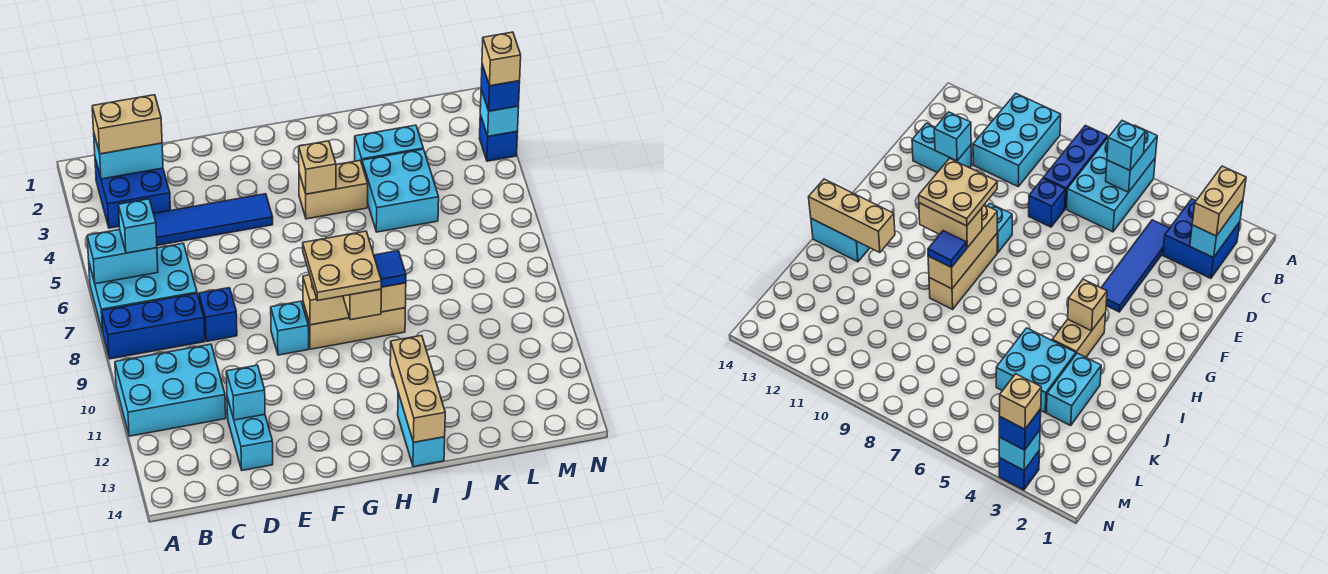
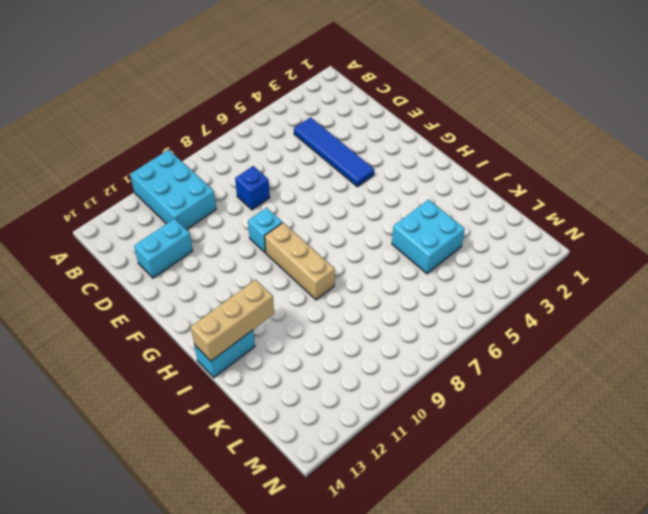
none -> cyan brick A6:C7 level 1
none -> blue brick A8:C8 level 1
none -> blue brick B2:C3 level 1

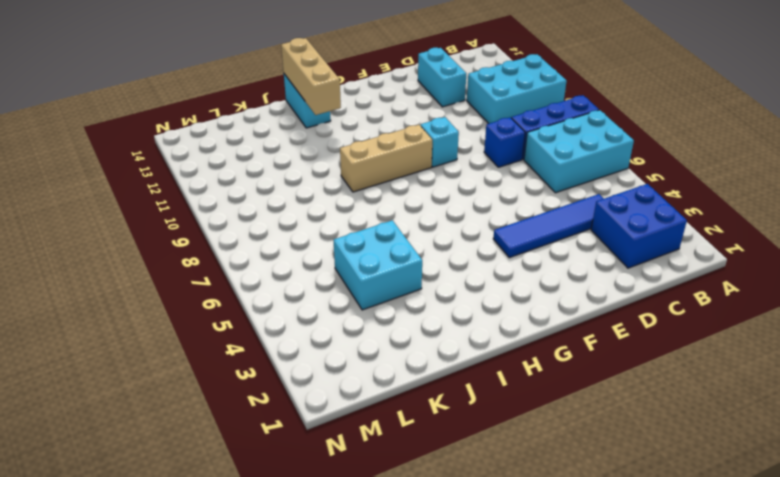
none -> tan brick H4:I4 level 1
none -> cyan brick J3:K3 level 1
none -> blue brick N3 level 1

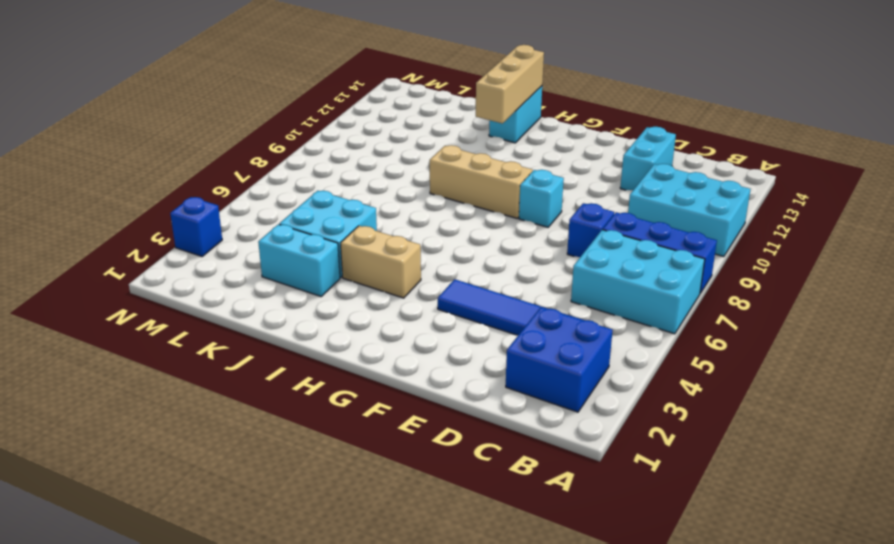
none -> cyan brick A6:B6 level 2
none -> cyan brick B2:C2 level 2
none -> cyan brick D12 level 2

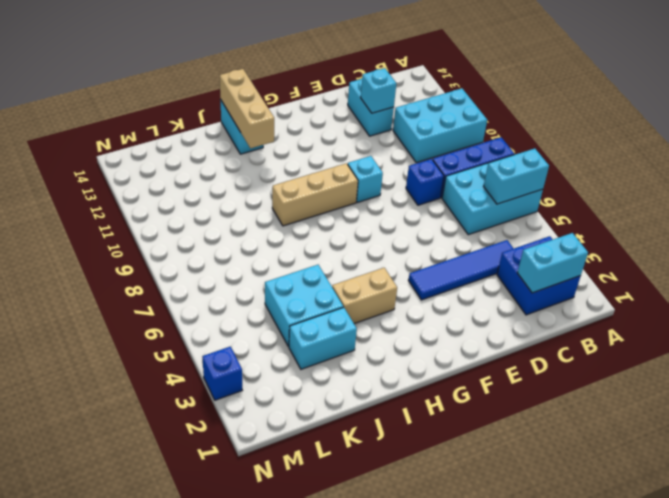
none -> tan brick G9:I9 level 2
none -> tan brick H4 level 2
none -> cyan brick N3 level 2

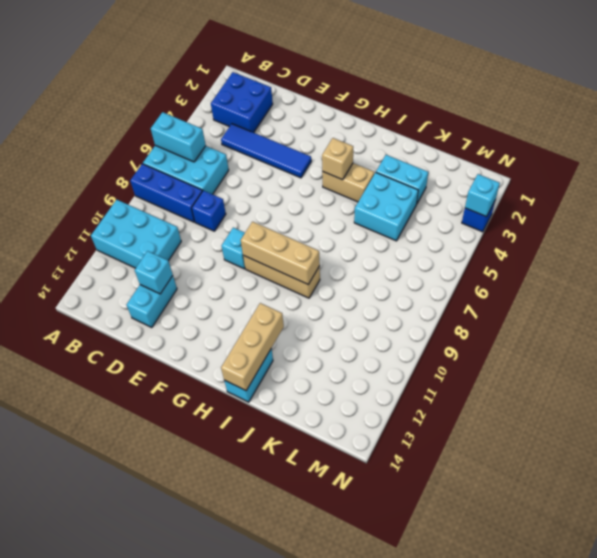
none -> cyan brick B2:C2 level 2
none -> tan brick B2:C2 level 3
none -> cyan brick B6 level 3

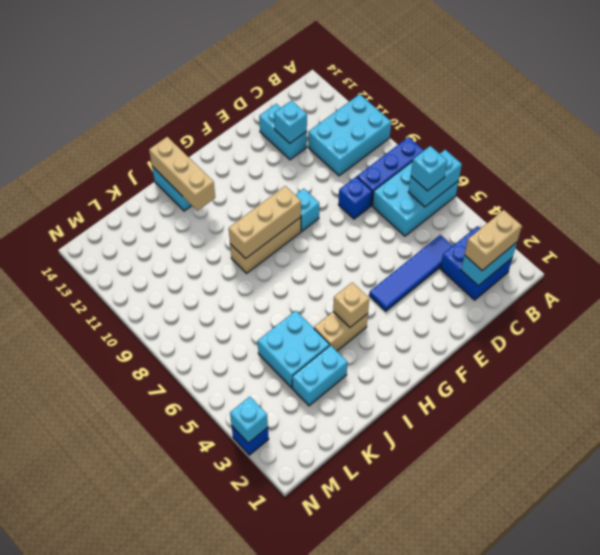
none -> tan brick H9:H10 level 3
none -> blue tile I9 level 3
none -> blue brick N3 level 3

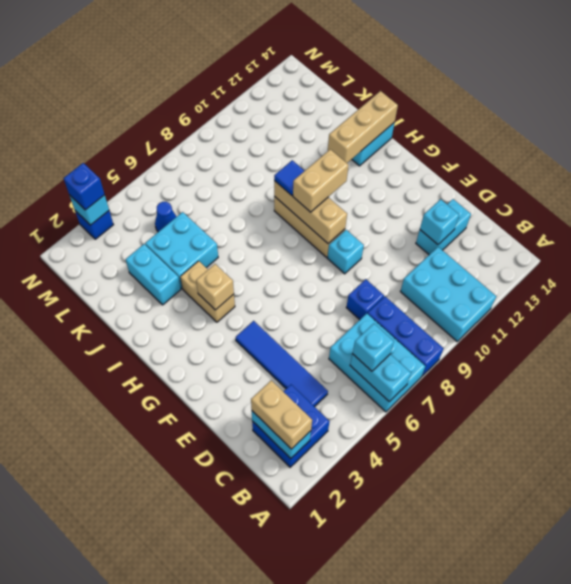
blue cone L5 level 1 -> none
none -> tan plate G9:H10 level 4
none -> tan brick N3 level 4

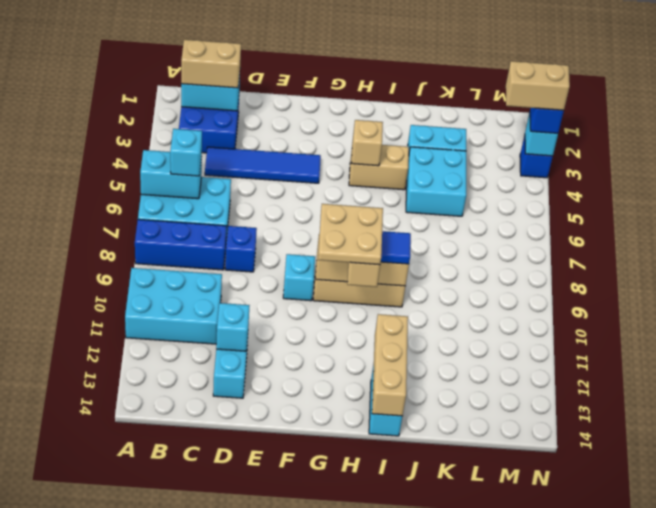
tan brick M3:N3 level 4 -> tan brick N3 level 4

